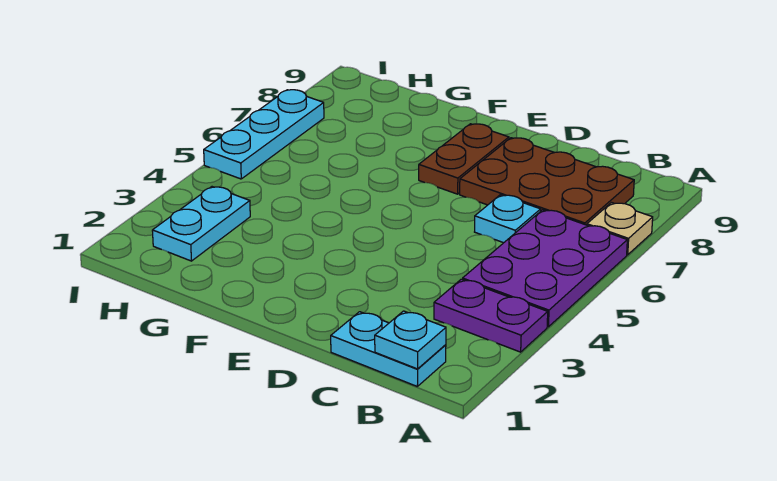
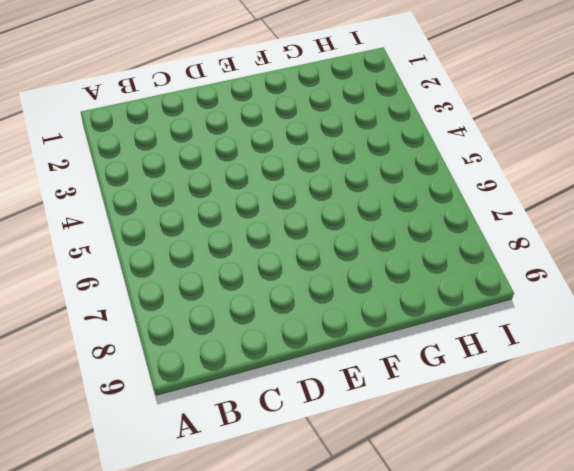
none -> purple plate A3:B3 level 1
none -> purple plate A4:B6 level 1

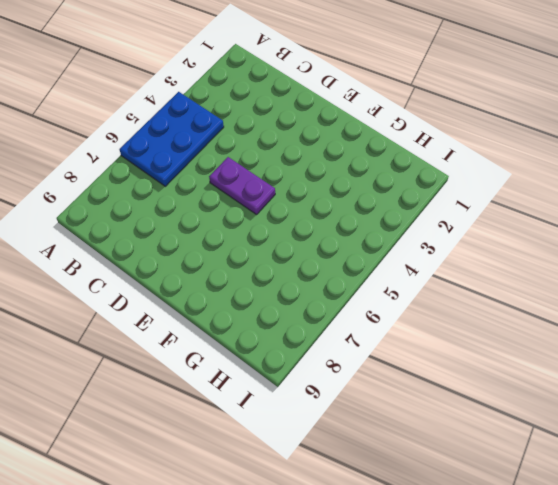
blue plate A4:B6 level 1 -> purple plate A4:B6 level 1
purple plate D5:E5 level 1 -> purple plate A3:B3 level 1
none -> tan plate A7 level 1
none -> cyan plate B1:C1 level 1

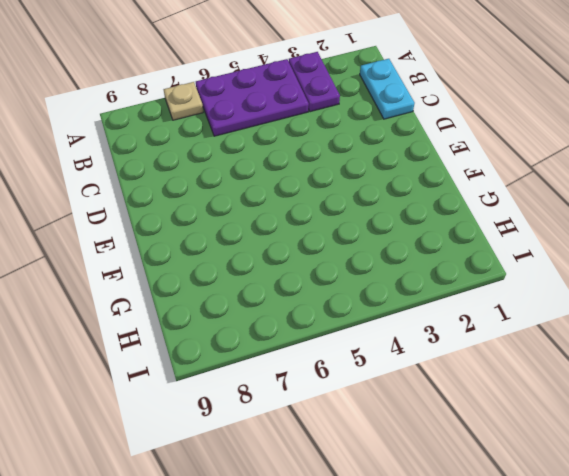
none -> brown plate B7:D8 level 1
none -> cyan plate C6 level 1

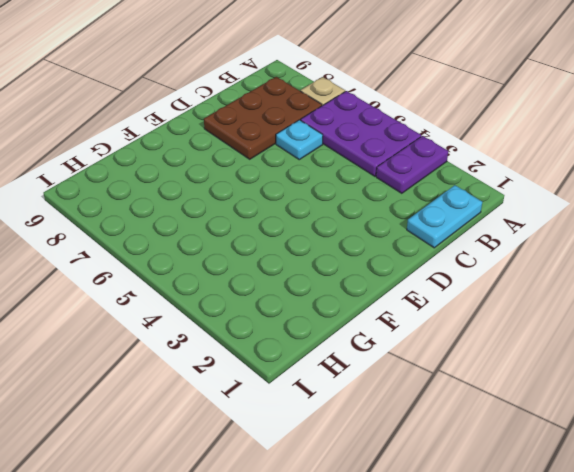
none -> brown plate E7:E8 level 1
none -> cyan plate H2:H3 level 1

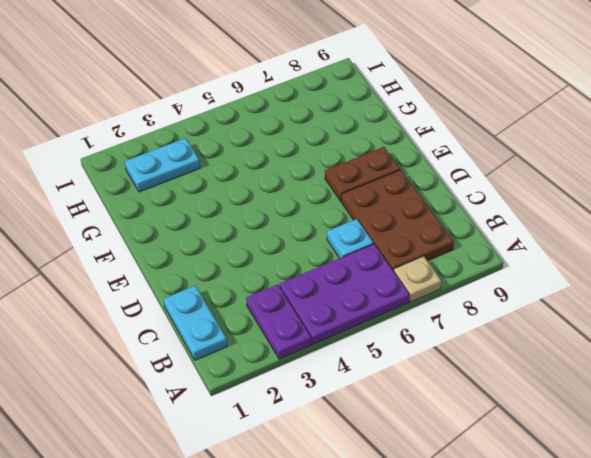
none -> cyan plate I5:I7 level 1
none -> cyan plate B1 level 2

